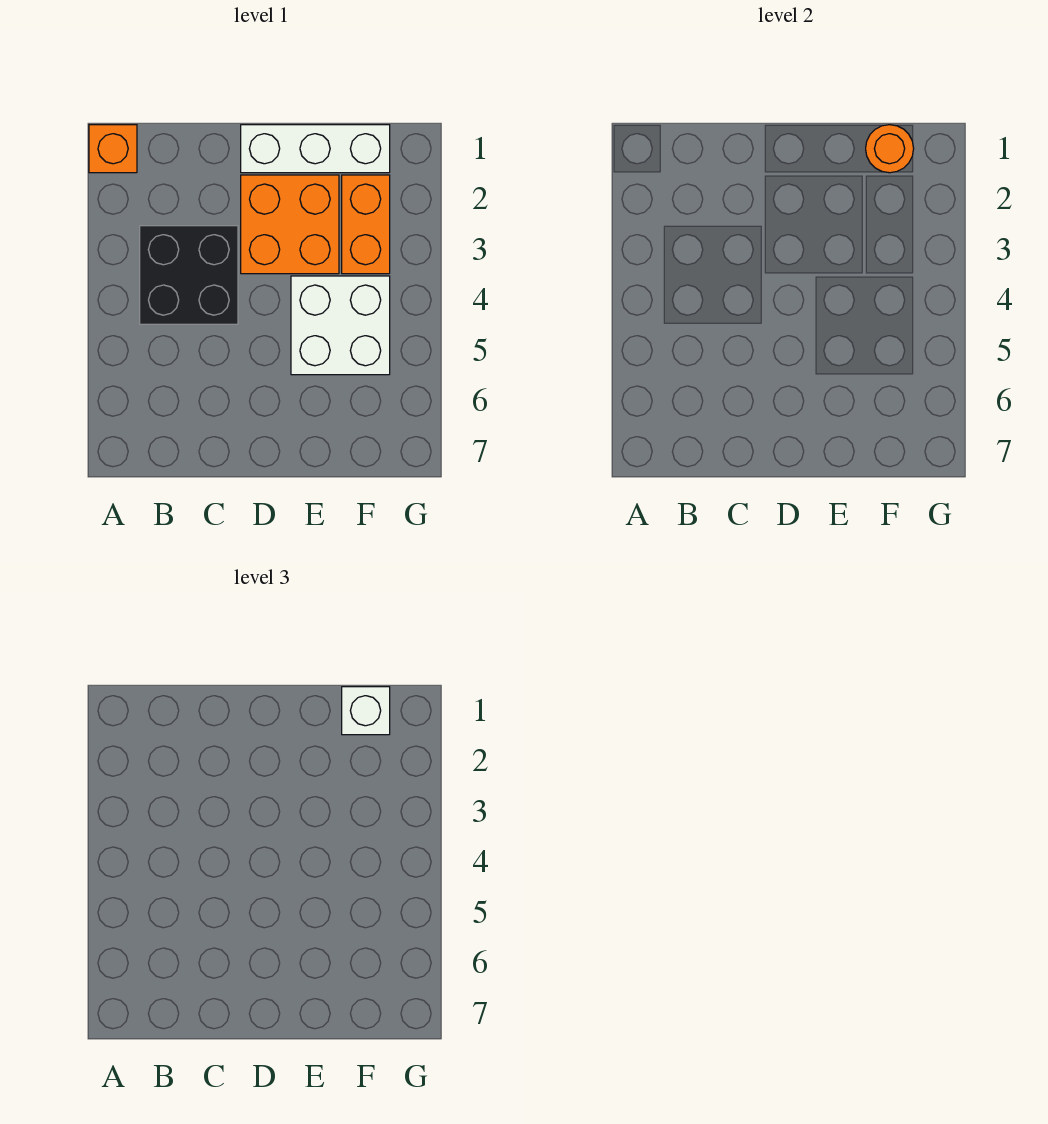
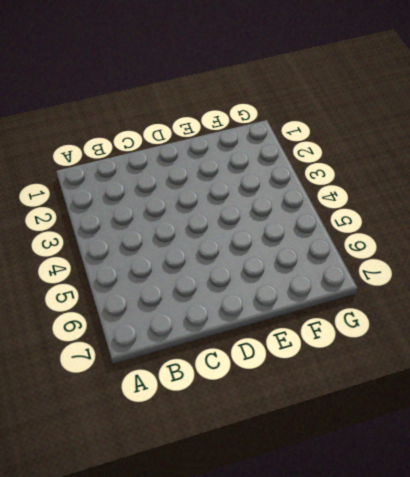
none -> orange brick A1 level 1
none -> black brick B3:C4 level 1

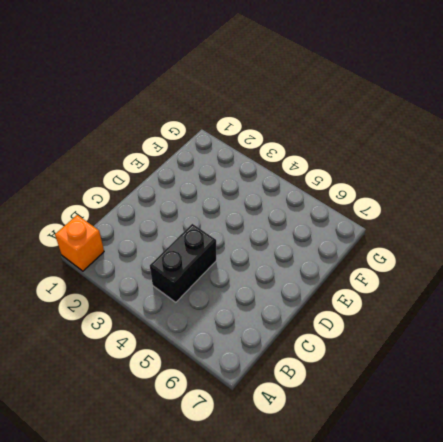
black brick B4:C4 level 1 -> black brick B3:C4 level 1
none -> white brick D1:F1 level 1
none -> orange brick D2:E3 level 1

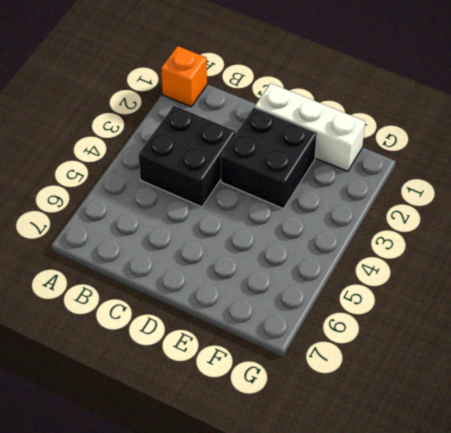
black brick D2:E3 level 1 -> orange brick D2:E3 level 1
none -> white brick E4:F5 level 1
none -> orange brick F2:F3 level 1

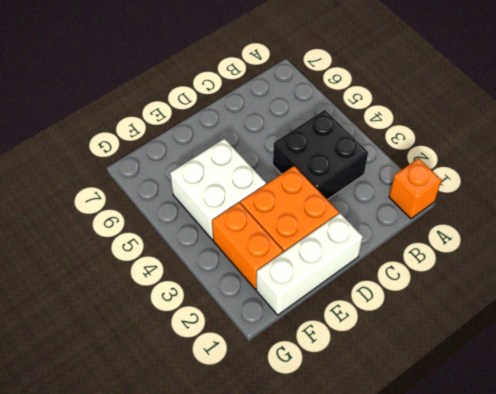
none -> orange round brick F1 level 2
none -> white brick F1 level 3

